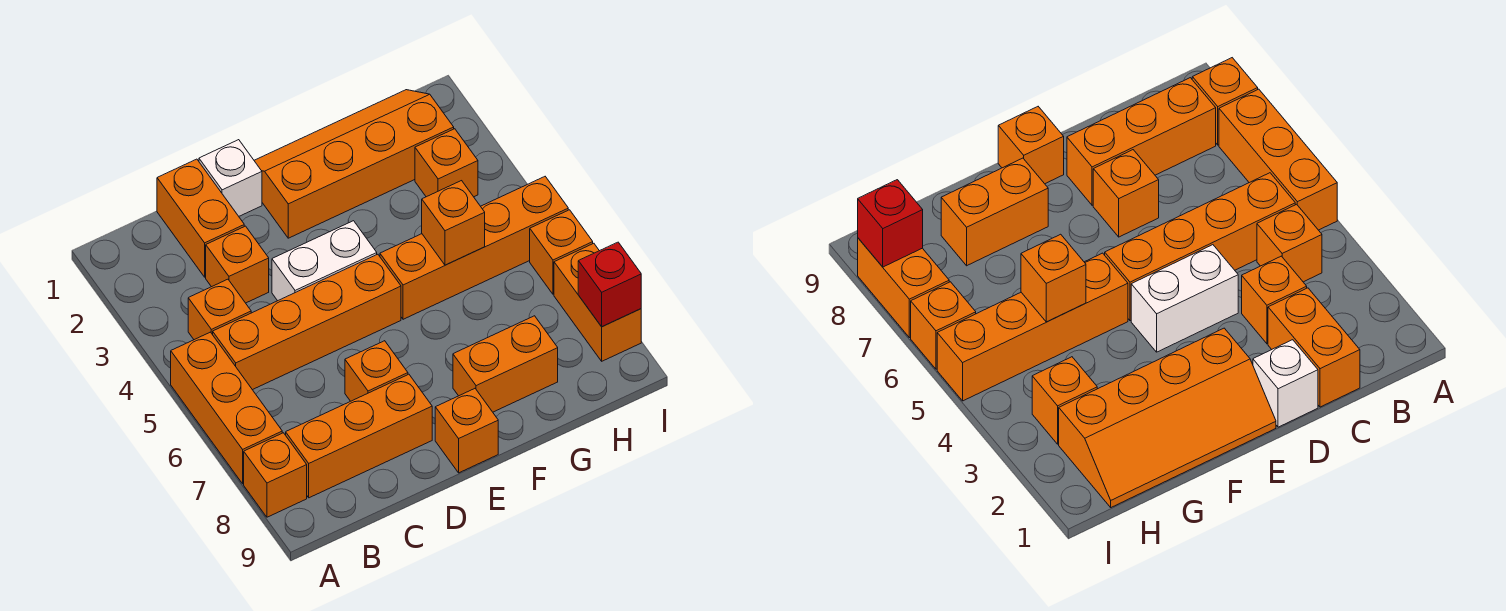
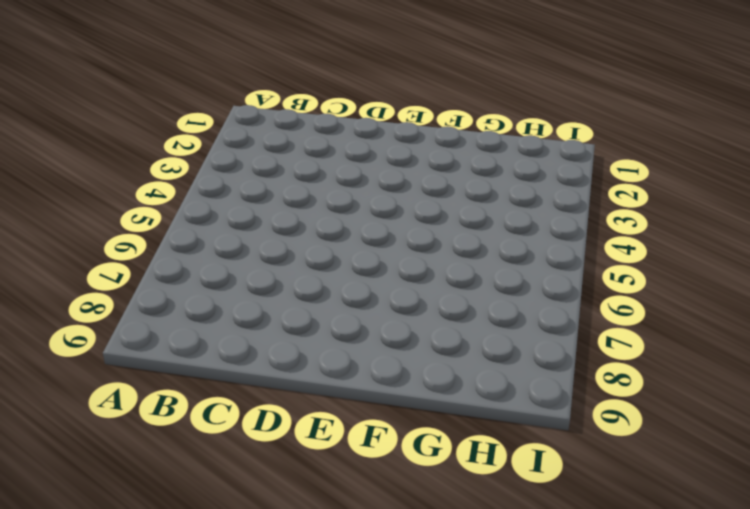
none -> orange brick A5:A7 level 1
none -> orange brick A8 level 1
none -> orange brick B4 level 1

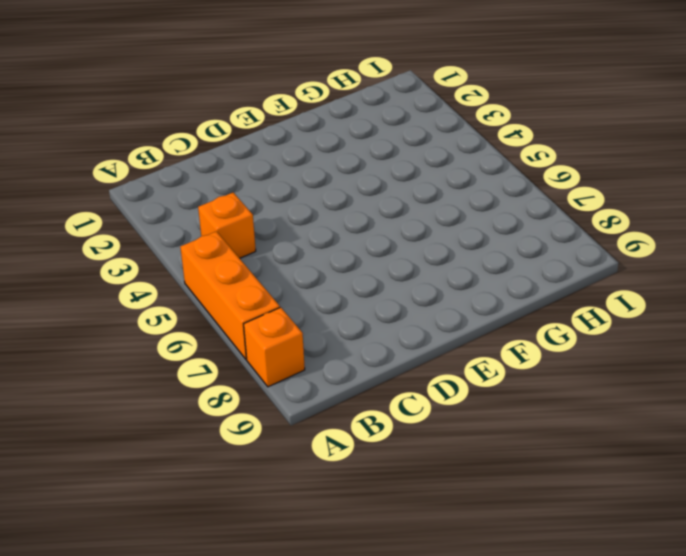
none -> orange brick B5:E5 level 1
none -> orange brick B8:D8 level 1
none -> orange brick C1:C2 level 1

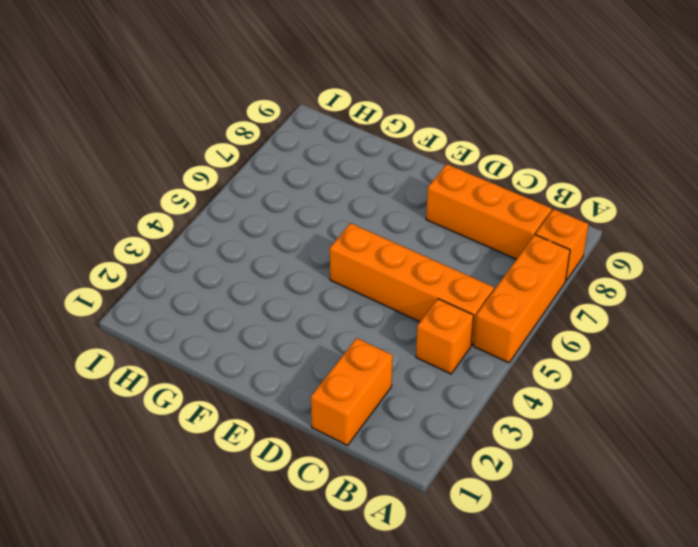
none -> orange brick C3 level 1
none -> white brick D1 level 1
none -> white brick D4:E4 level 1

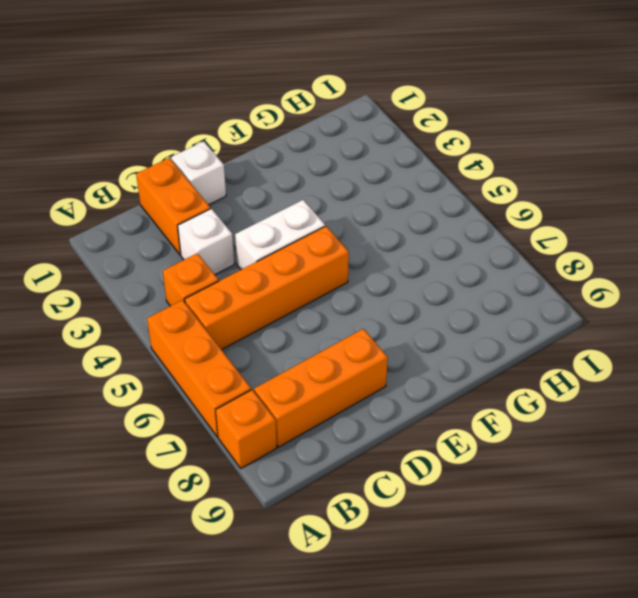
white brick C3 level 1 -> orange brick C3 level 1
none -> orange brick D7 level 1
none -> orange slope E1:H2 level 1 top 2
none -> orange brick E9 level 1

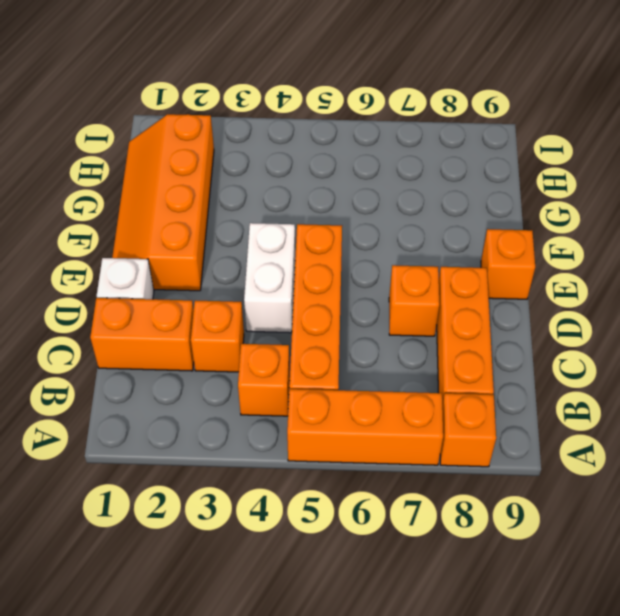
none -> orange brick F5:I5 level 1
none -> orange brick F8:G8 level 1
none -> orange brick H3 level 1

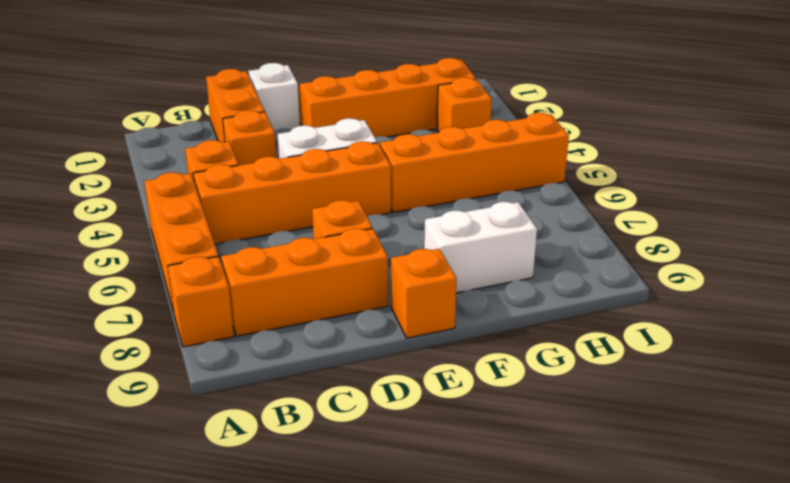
white brick F8:G8 level 1 -> orange brick F8:G8 level 1
none -> orange brick I6 level 1
none -> orange brick I7:I8 level 1
none -> orange brick G5 level 2

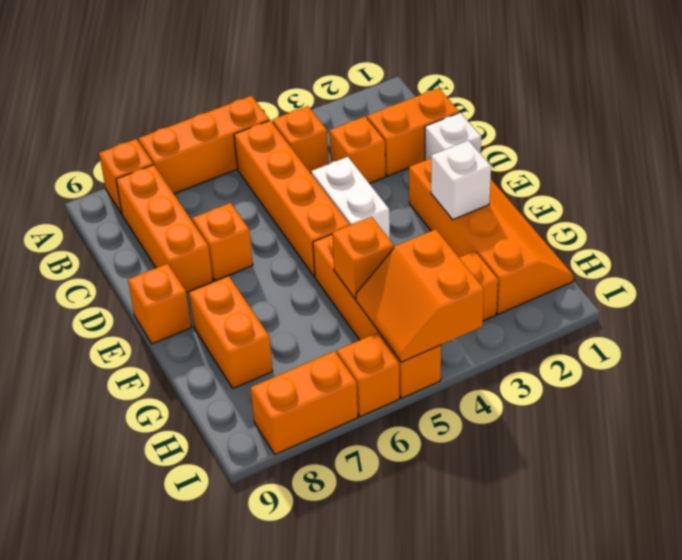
white brick F2 level 2 -> none
orange slope H4:I5 level 2 top 4 -> none
none -> red brick I8 level 2

